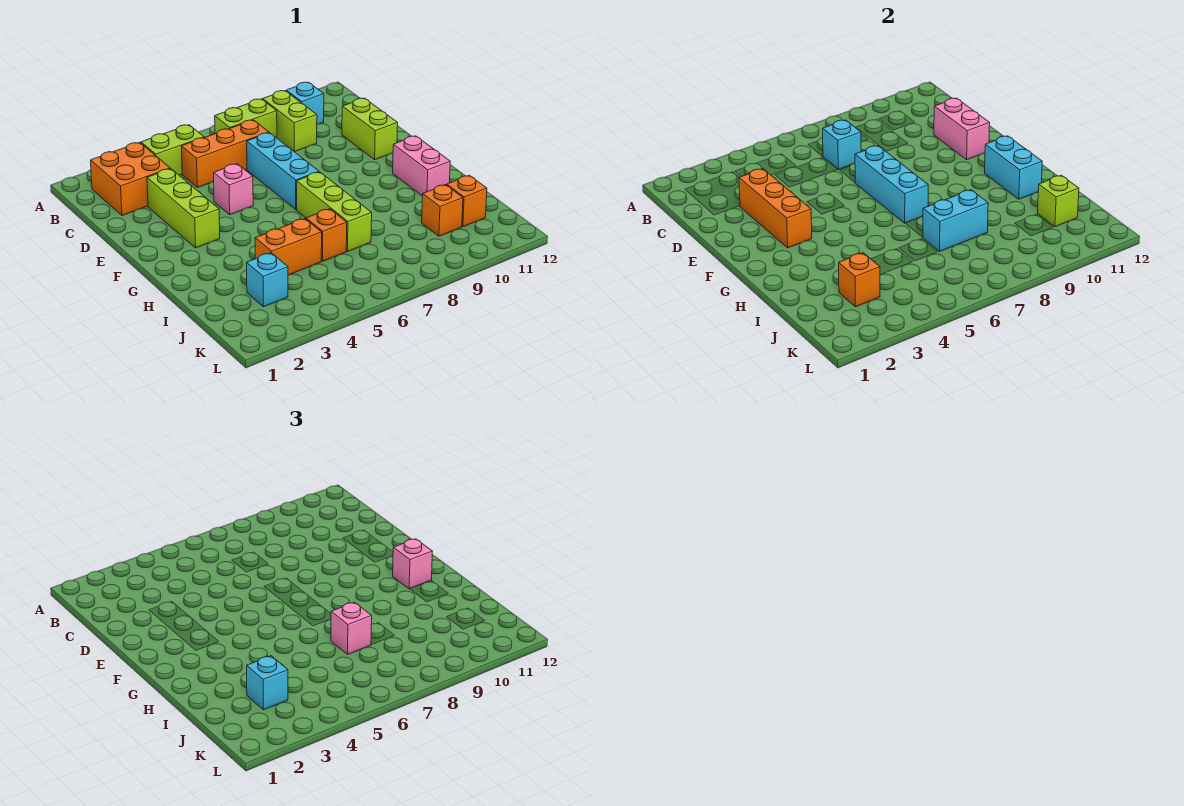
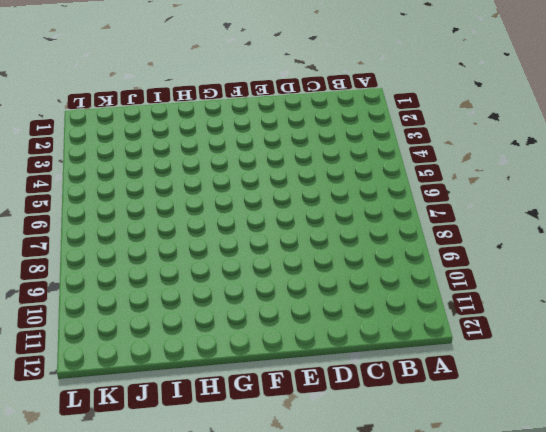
none -> orange brick B2:C3 level 1
none -> lime brick B4:B5 level 1
none -> lime brick B7:B8 level 1

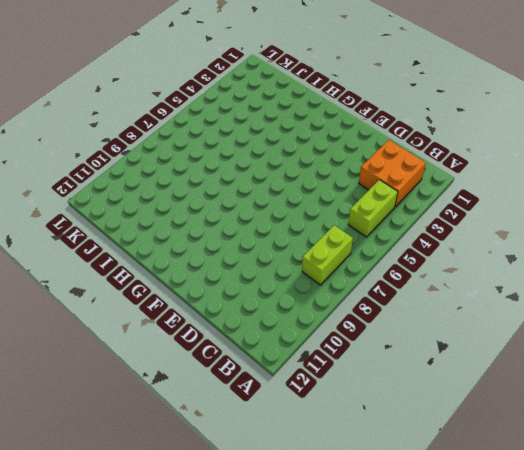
none -> lime brick B9:C9 level 1
none -> cyan brick B10 level 1
none -> orange brick C5:C7 level 1

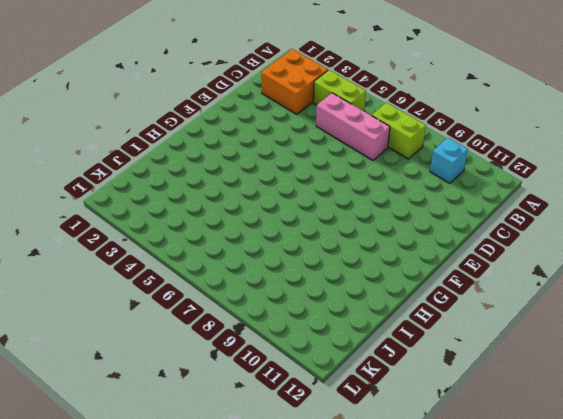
pink brick C5:C7 level 1 -> orange brick C5:C7 level 1
none -> lime brick B9:C9 level 1
none -> lime brick D3:F3 level 1
none -> cyan brick D7:F7 level 1

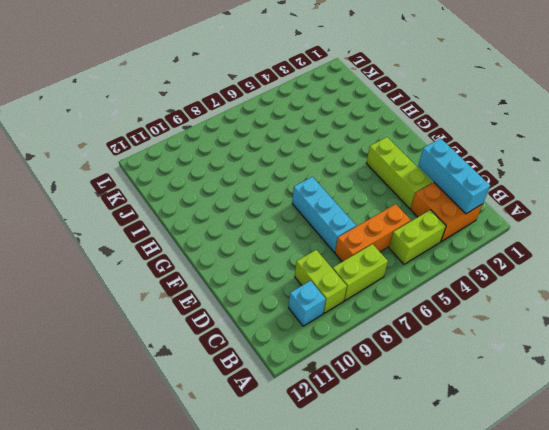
cyan brick B2:D2 level 2 -> cyan brick E7:G7 level 2
none -> lime brick D11:E11 level 1
none -> pink brick E5 level 1
none -> lime brick G7:I7 level 1

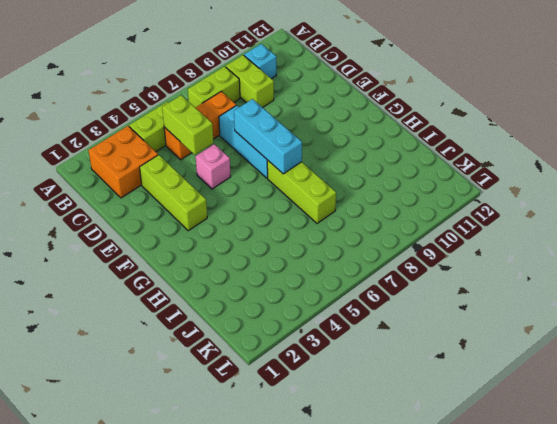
lime brick C5:D5 level 2 -> lime brick D11:E11 level 1
none -> pink brick G11:H11 level 1
none -> orange brick I4:I5 level 1
none -> orange brick I6 level 1

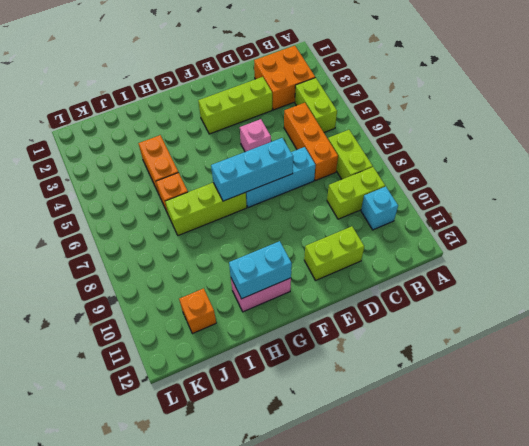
none -> cyan brick J3 level 1
none -> orange brick J10 level 1
none -> cyan brick C7 level 2

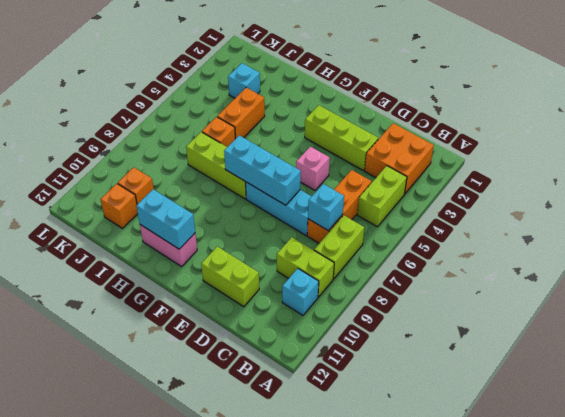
none -> orange brick D3:F3 level 2
none -> pink brick D11:E11 level 2
none -> cyan brick I7:I8 level 2

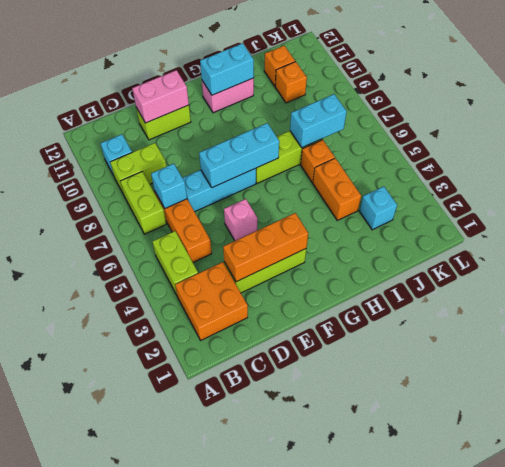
cyan brick I7:J7 level 2 -> cyan brick I7:I8 level 2
none -> orange brick J3 level 2
none -> lime brick J11 level 2
none -> pink brick G11 level 3

